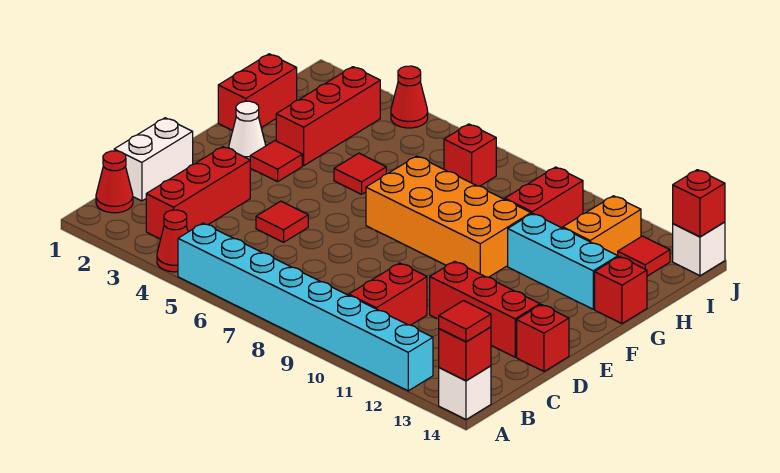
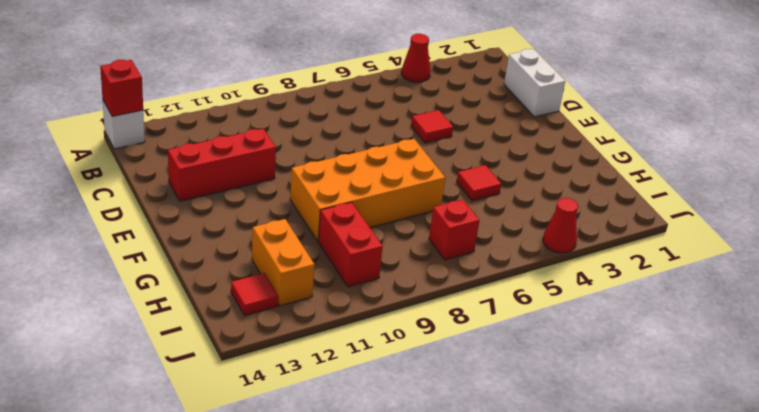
none -> cyan brick A5:A12 level 1
none -> red cone B1 level 1
none -> red brick B3:D3 level 1

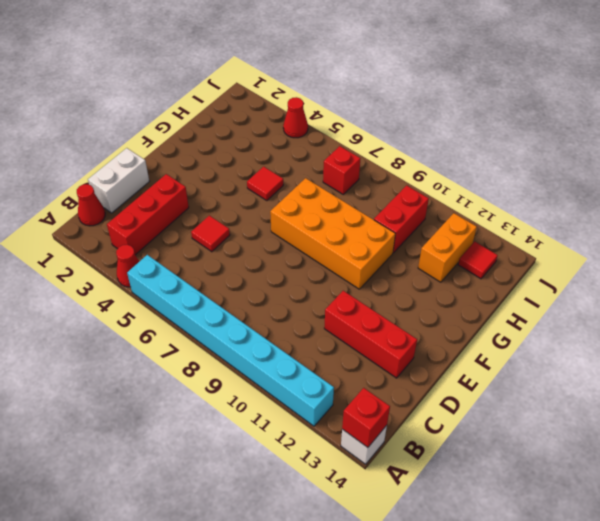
none -> red brick B10:C10 level 1
none -> red brick D14 level 1
none -> white cone F2 level 1

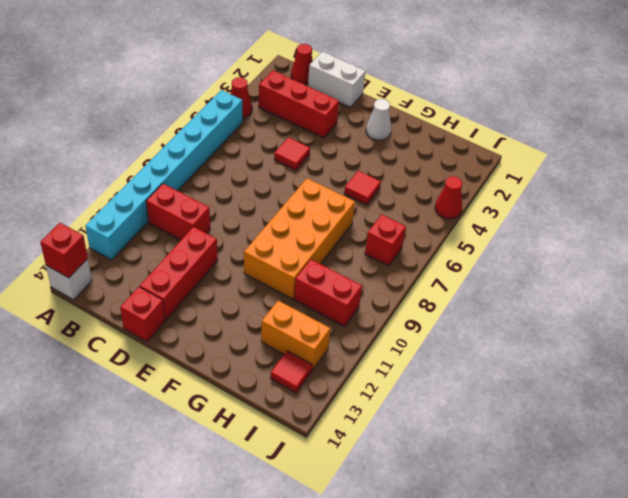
none -> red tile F3 level 1
none -> red brick G1:H1 level 1
none -> red brick G3:I3 level 1

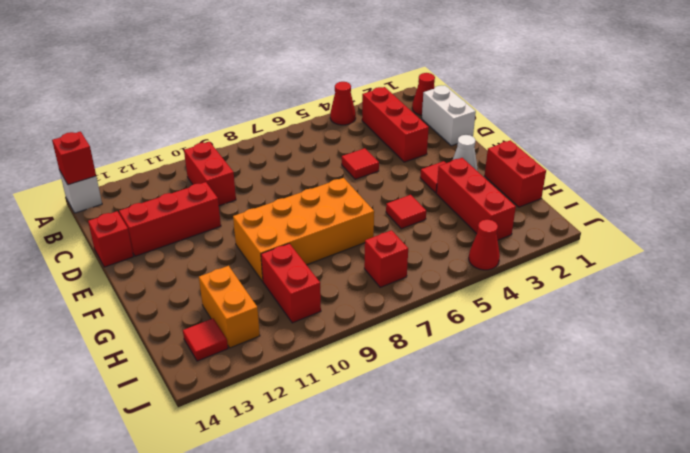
none -> cyan brick A5:A12 level 1
none -> cyan brick G11:G13 level 1
none -> red brick G14 level 1

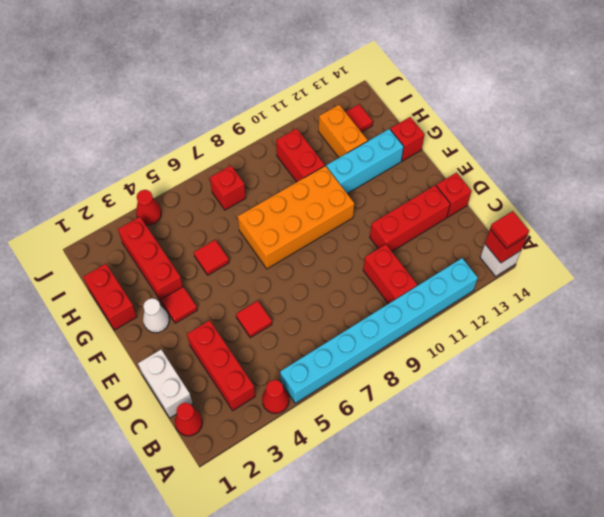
none -> white brick J14 level 1
none -> red brick J14 level 2

